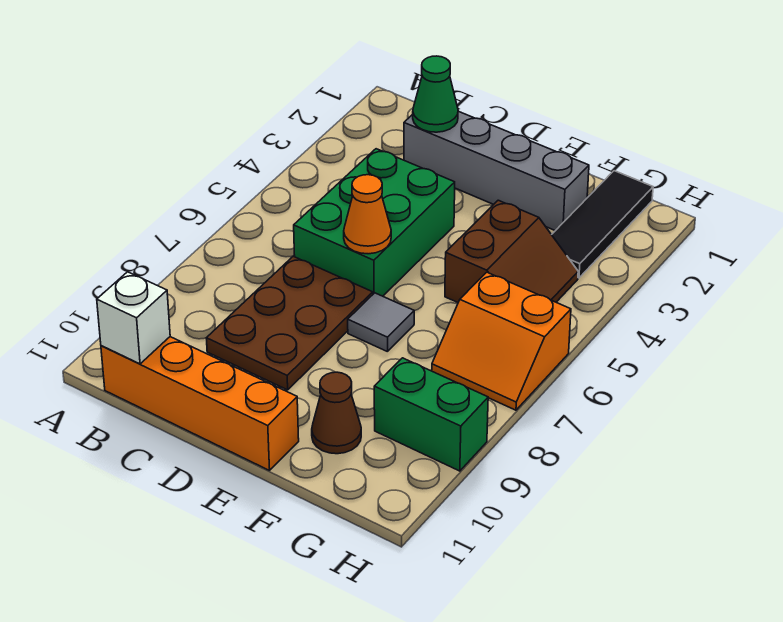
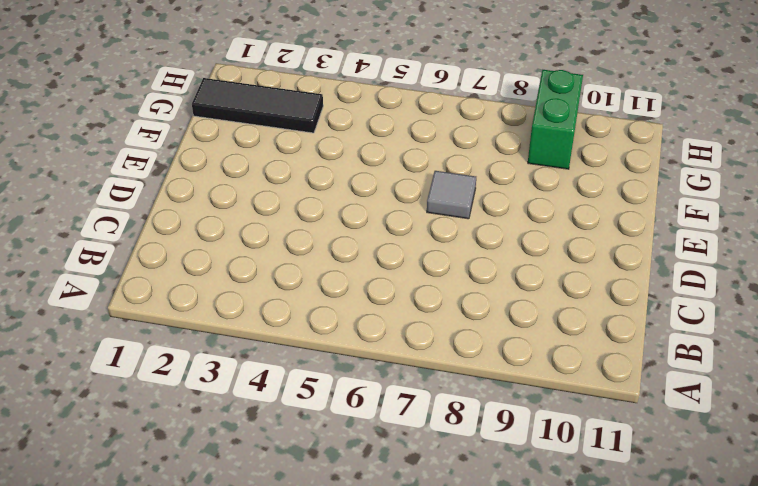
none -> orange brick B11:E11 level 1
none -> grey brick C2:F2 level 1
none -> green brick C4:D6 level 1

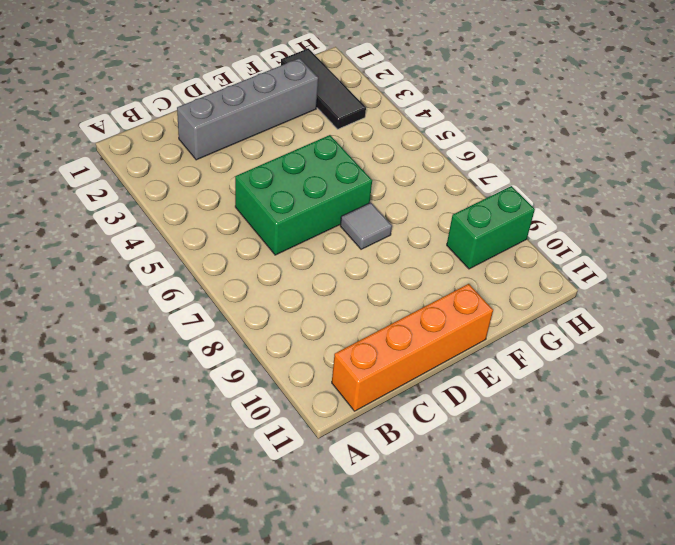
green brick C5:E6 level 1 -> green brick C4:D6 level 1
none -> brown plate C7:D9 level 1
none -> brown slope F4:G5 level 1 top F
none -> brown cone F10 level 1

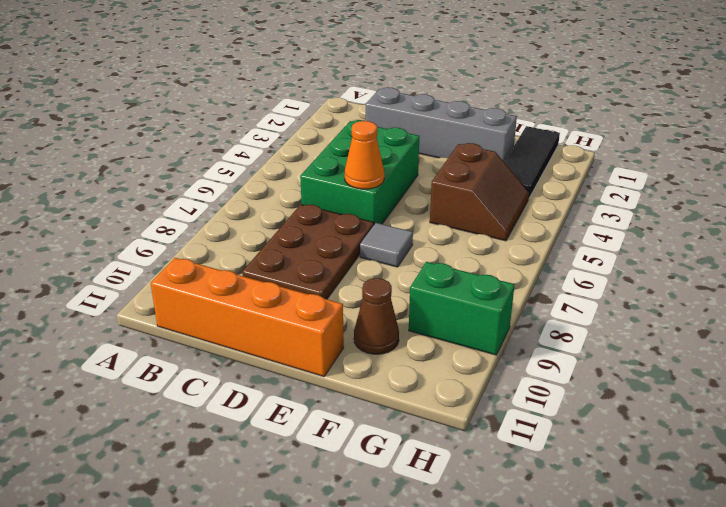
none -> orange slope G6:H7 level 1 top 6
none -> white brick B11 level 2
none -> green cone C2 level 2

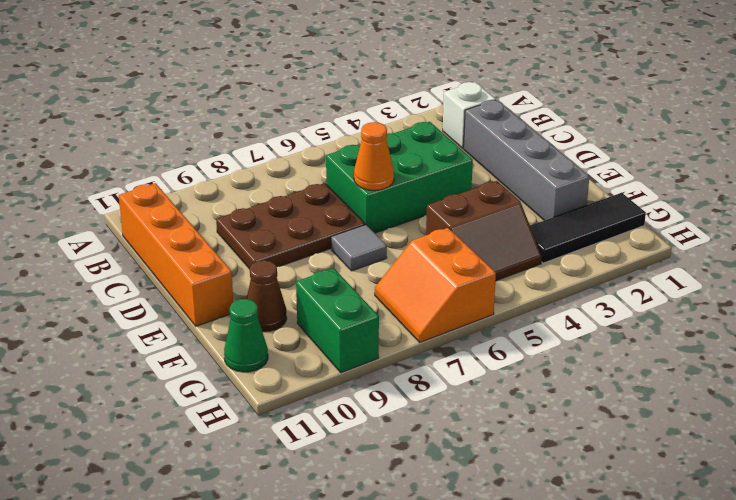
white brick B2 level 1 -> white brick B11 level 2
green cone G11 level 1 -> green cone C2 level 2

